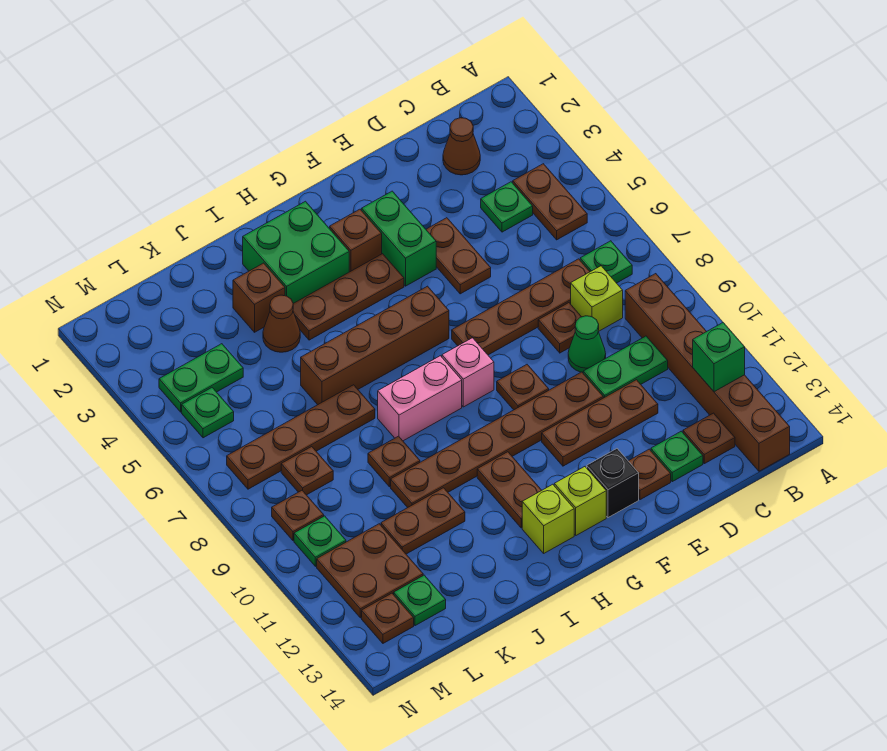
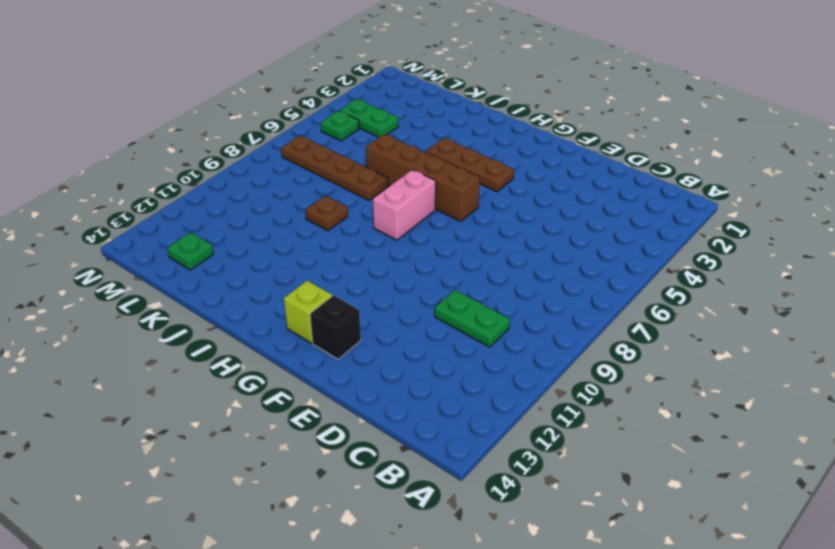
pink brick H7:H8 level 1 -> pink brick H8:I8 level 1
none -> brown plate B4:B5 level 1
none -> green plate B7 level 1
none -> brown brick B9:B14 level 1
none -> brown cone C2 level 1

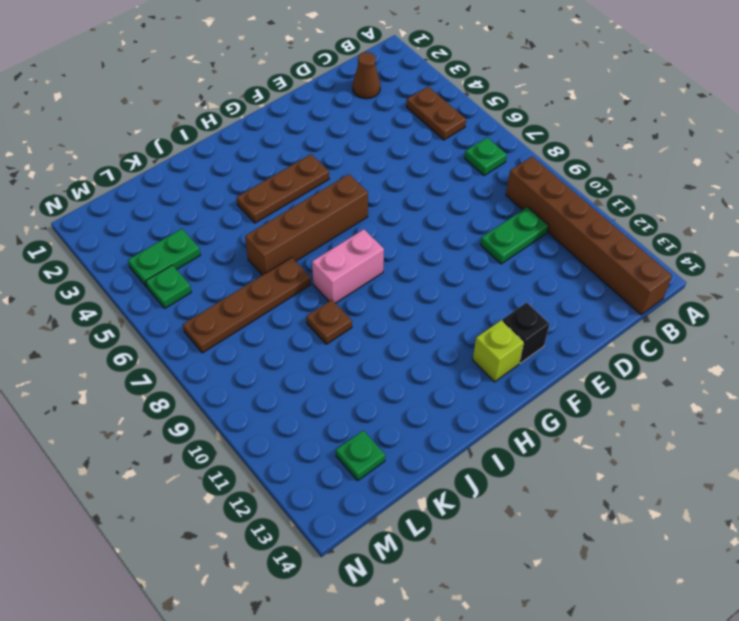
none -> green plate C4 level 1
none -> brown plate C7:F7 level 1
none -> lime brick C8 level 1
none -> brown plate C13 level 1

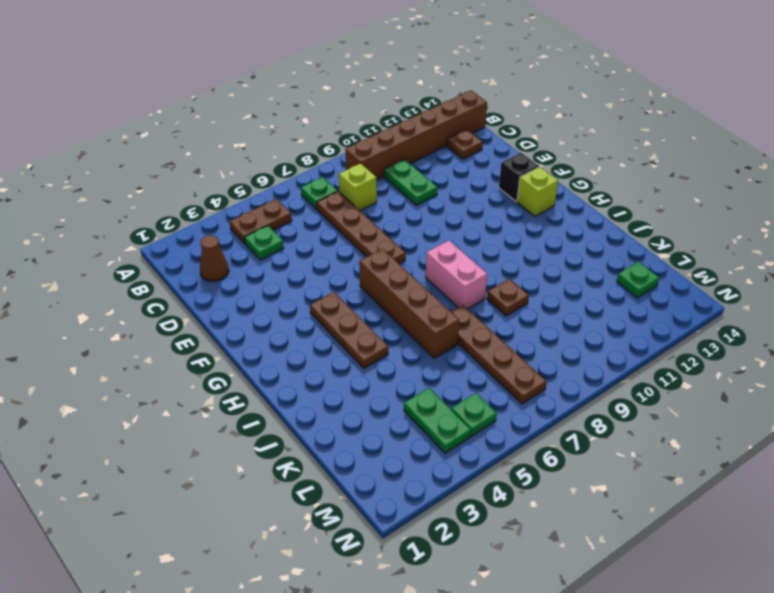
none -> brown plate D8 level 1
none -> green cone D9 level 1
none -> brown plate D11:F11 level 1
none -> green plate D13 level 1

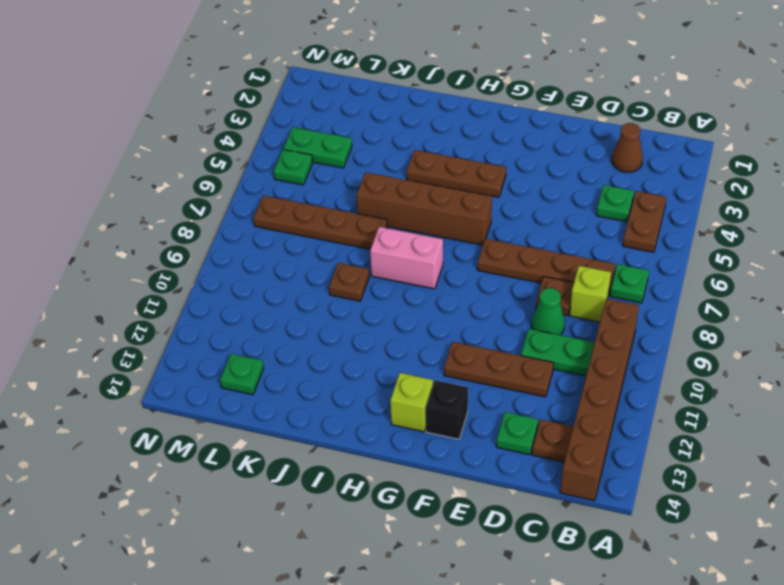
none -> brown plate E4:E5 level 1
none -> brown plate E10:J10 level 1
none -> brown plate E13 level 1
none -> green brick F3:F4 level 1

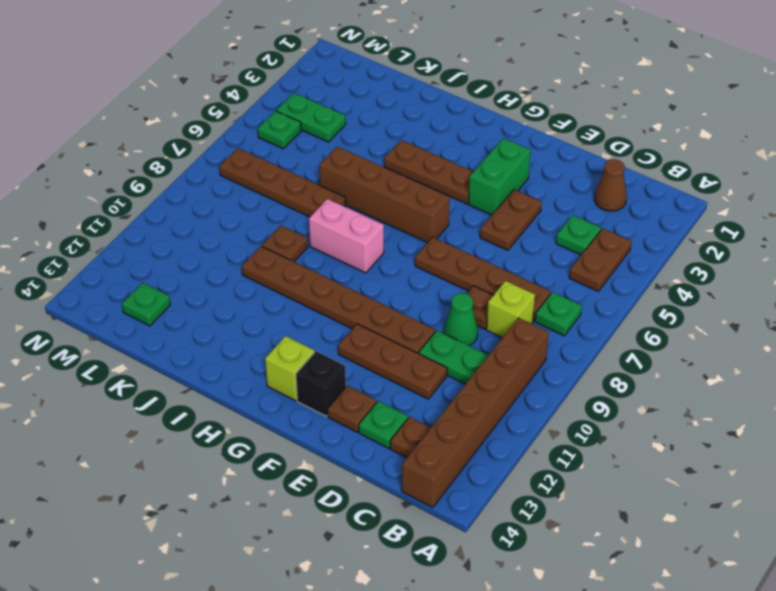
none -> brown plate F9 level 1
none -> brown brick G3 level 1
none -> pink brick G8 level 1
none -> green brick H2:I3 level 1

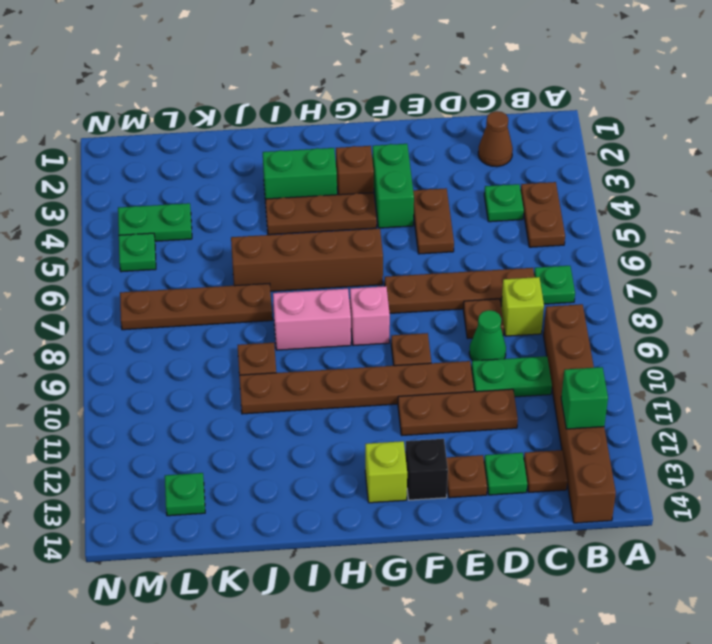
green brick H3:I3 level 1 -> green brick H2:I3 level 1
none -> brown plate H11:H12 level 1
none -> lime brick H13 level 1
none -> brown brick J3 level 1
none -> brown cone J4 level 1

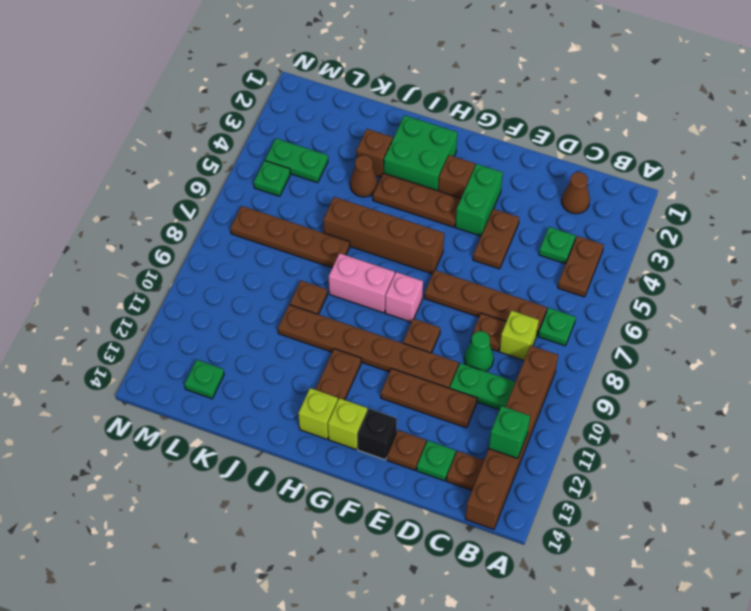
none -> brown plate J11:K11 level 1
none -> brown plate L8 level 1
none -> brown plate L11:M12 level 1
none -> brown plate M9 level 1

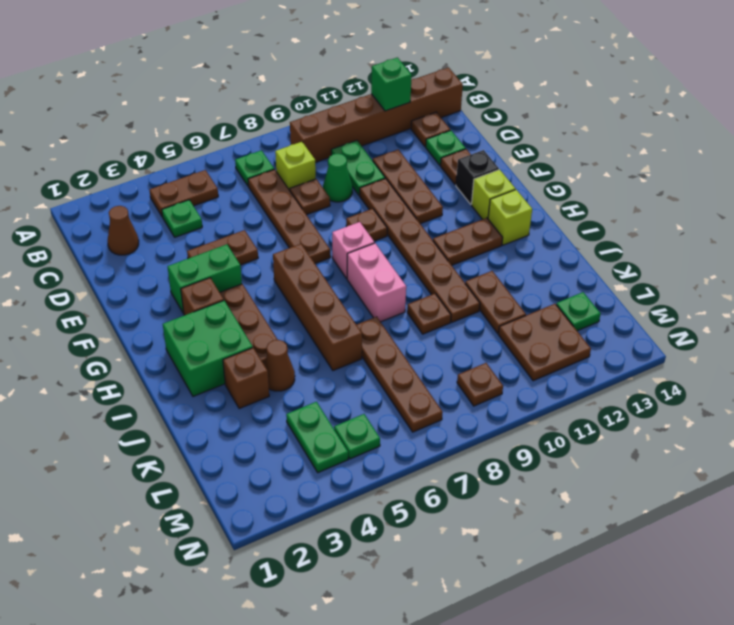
none -> brown plate L8 level 1
none -> green plate M10 level 1
none -> brown plate M13 level 1

